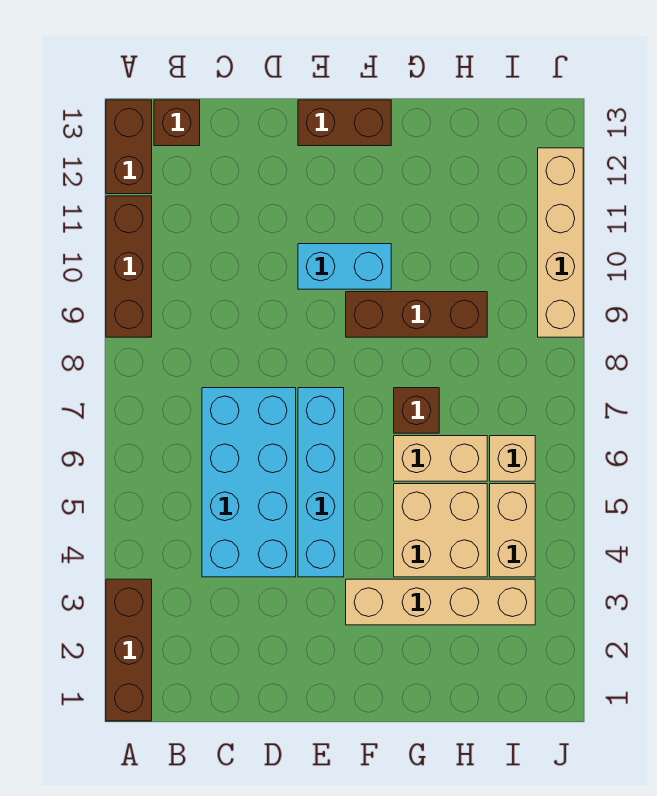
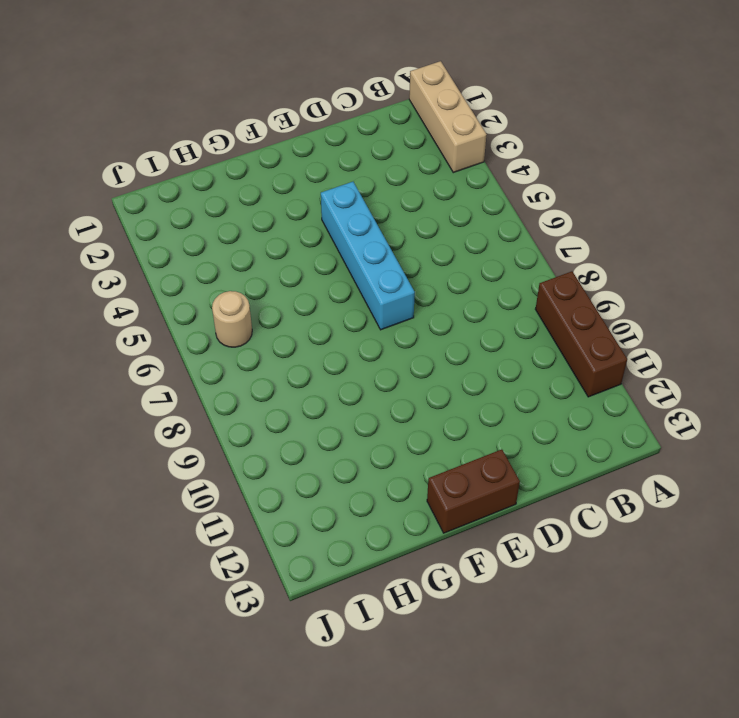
tan brick A1:A3 level 1 -> brown brick A1:A3 level 1
tan round brick I6 level 1 -> tan brick I6 level 1
none -> brown brick A12:A13 level 1
none -> brown brick B13 level 1
none -> cyan brick C4:D7 level 1

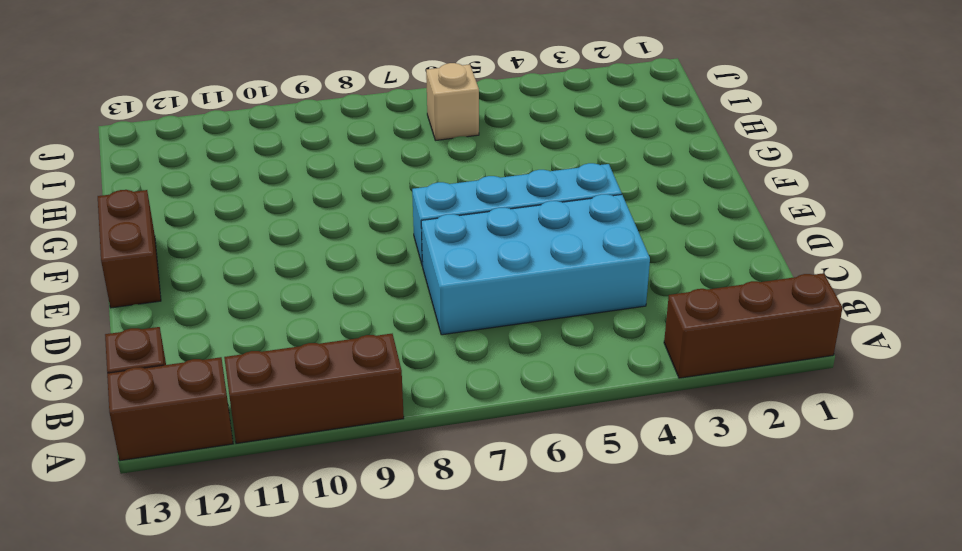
none -> cyan brick E10:F10 level 1
none -> tan brick F3:I3 level 1
none -> brown brick F9:H9 level 1

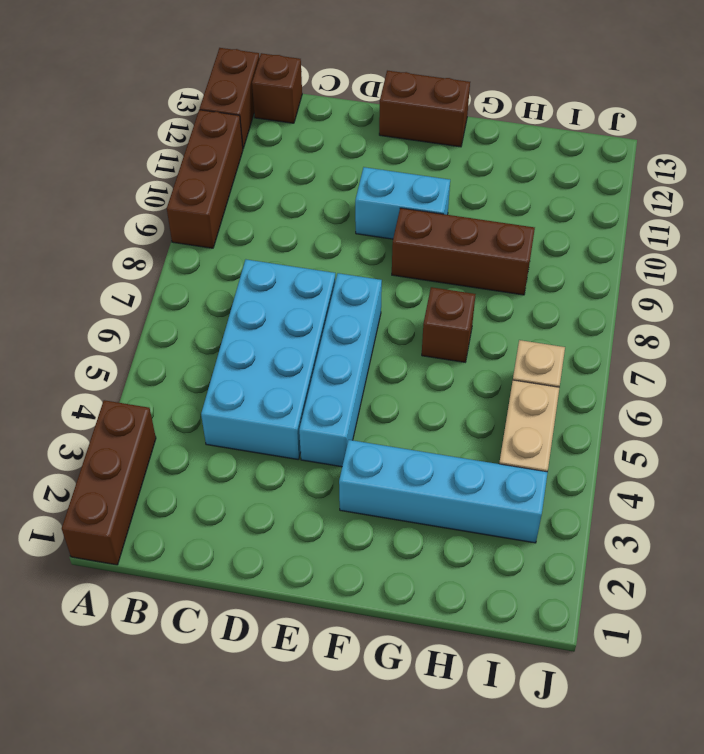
cyan brick F3:I3 level 1 -> tan brick F3:I3 level 1
none -> tan brick G4:H5 level 1
none -> tan brick G6:H6 level 1
none -> tan brick J9:J12 level 1

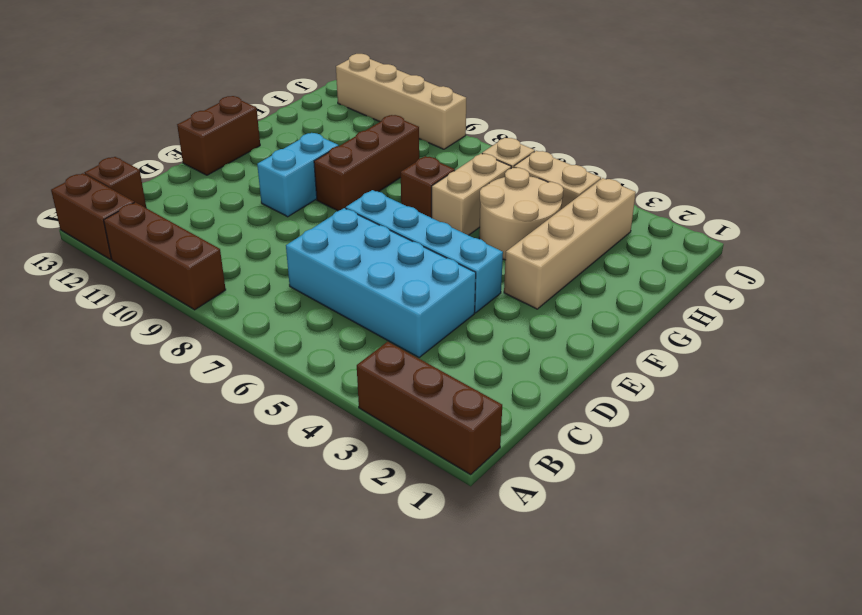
tan round brick G4:H5 level 1 -> tan brick G4:H5 level 1

